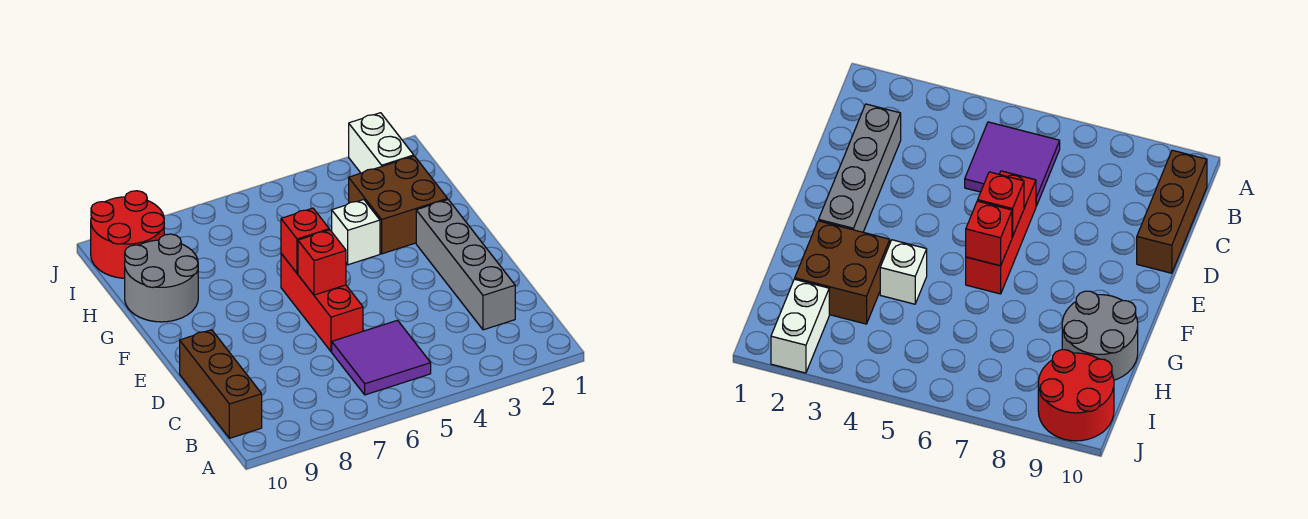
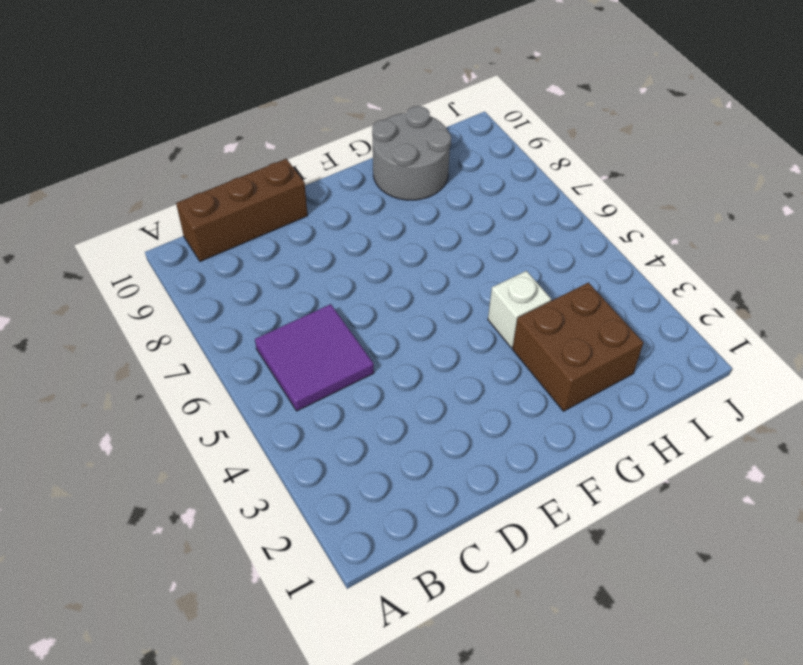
none -> grey brick C2:F2 level 1
none -> red brick D6:F6 level 1

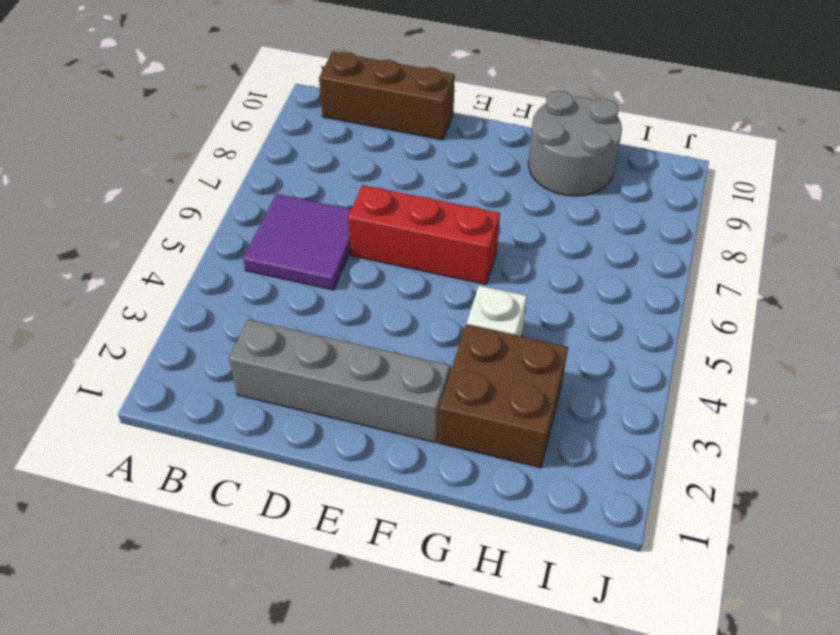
none -> white brick I2:J2 level 1
none -> red round brick I9:J10 level 1

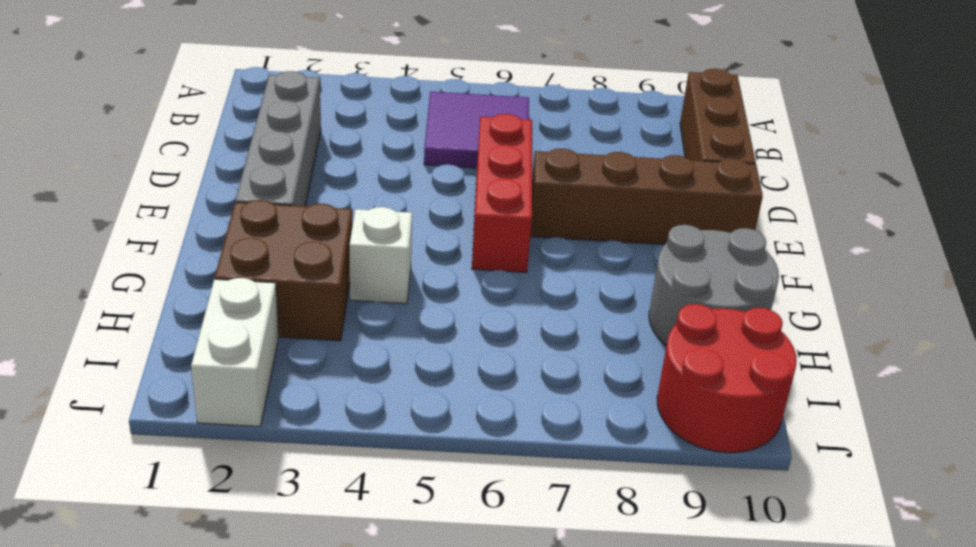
brown brick E7:E10 level 1 -> none
none -> red brick E6 level 2
none -> red brick F6 level 2

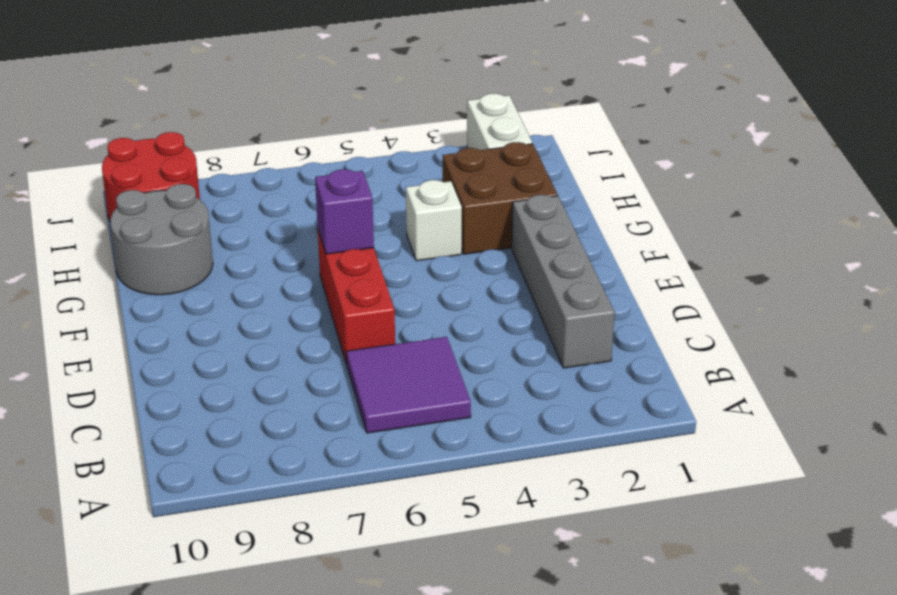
purple brick F6 level 2 -> red brick F6 level 2
none -> brown brick B10:D10 level 1
none -> red brick E6 level 2

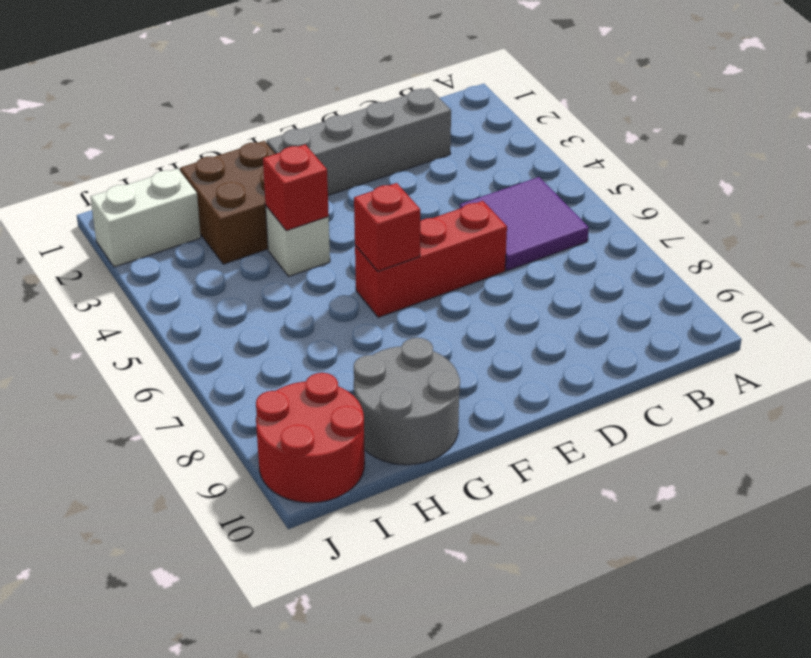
red brick G4 level 2 -> red brick E6 level 2
none -> brown brick B10:D10 level 1

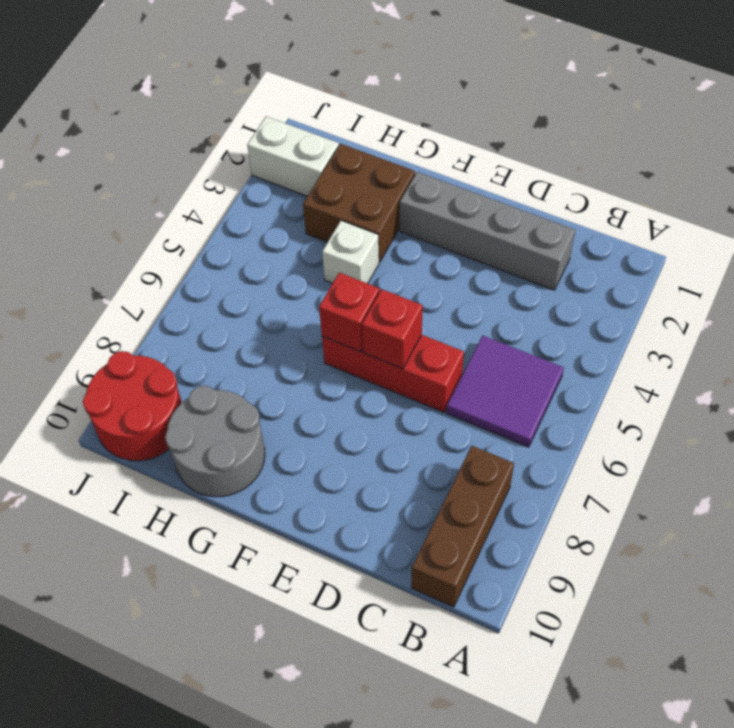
brown brick B8:B10 level 1 -> brown brick B10:D10 level 1

